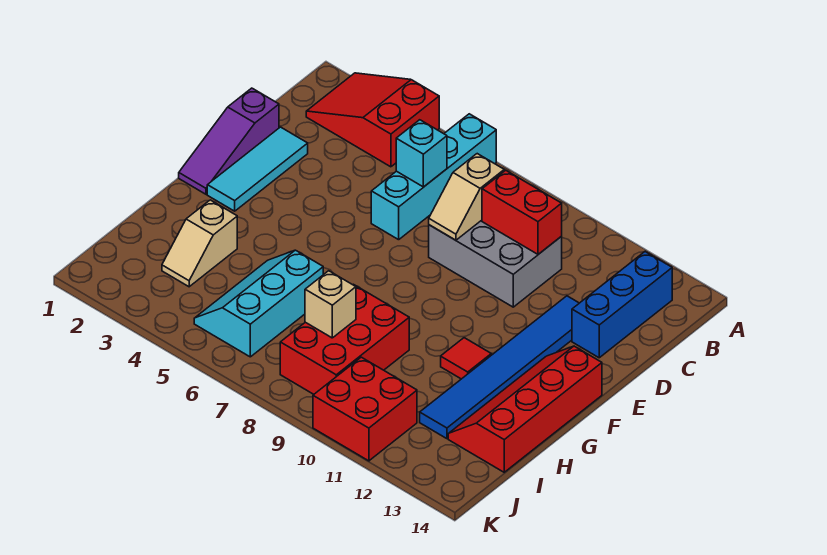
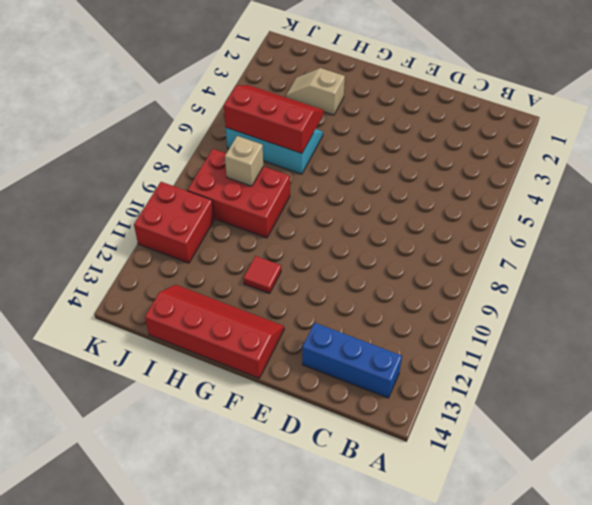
red slope H5:J6 level 2 top 6 -> red slope A2:B4 level 1 top 4
none -> cyan brick A6:D6 level 1
none -> grey brick C8:D10 level 1
none -> purple slope D1:F1 level 1 top D

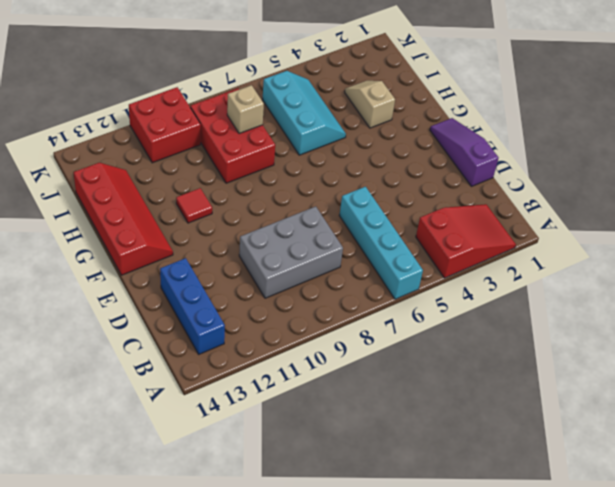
none -> cyan tile D2:F2 level 1
none -> blue tile D12:I12 level 1
none -> cyan brick C6 level 2

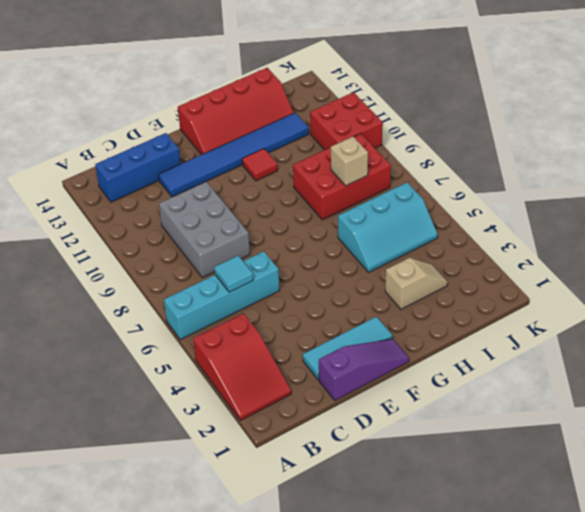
cyan tile C6 level 2 -> cyan brick C6 level 2
none -> tan slope C8:D8 level 2 top C
none -> red brick C9:C10 level 2

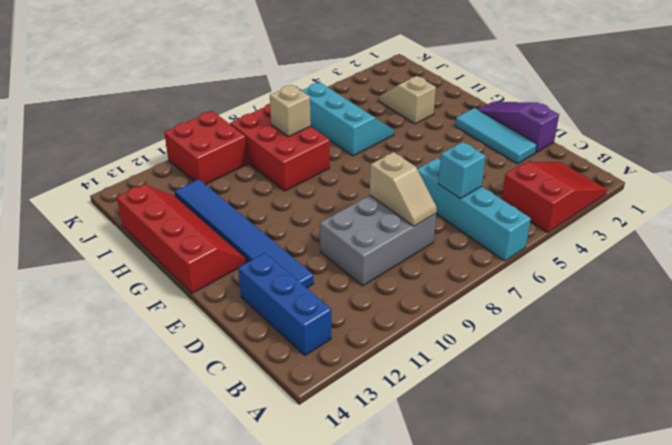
tan slope C8:D8 level 2 top D -> tan slope C8:D8 level 2 top C
none -> red tile G11 level 1
none -> red brick C9:C10 level 2

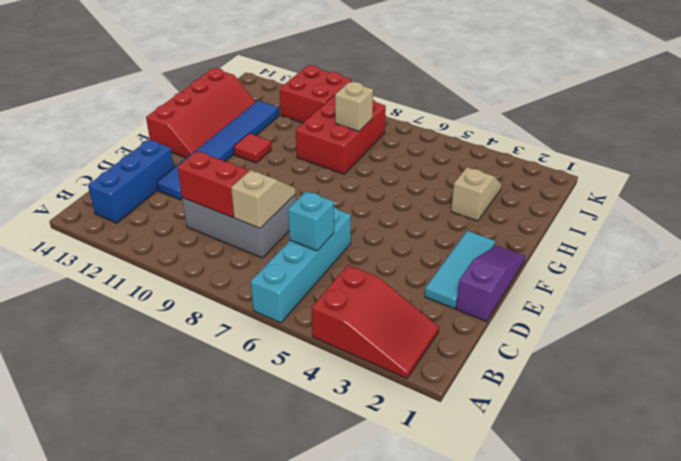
none -> cyan slope H5:J6 level 1 top 6

